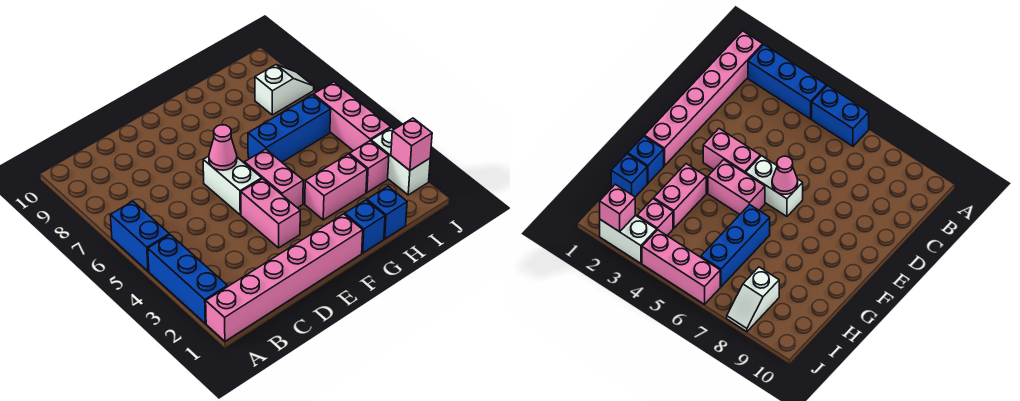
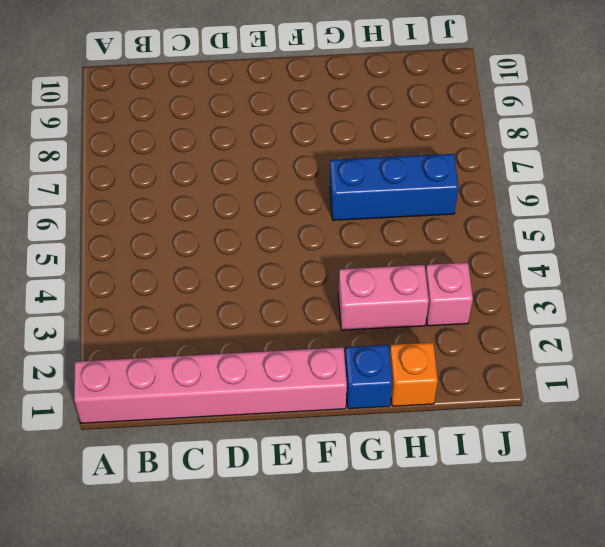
orange brick H1 level 1 -> blue brick H1 level 1
none -> blue brick A2:A4 level 1
none -> blue brick A5:A6 level 1
none -> pink brick E3:E4 level 1

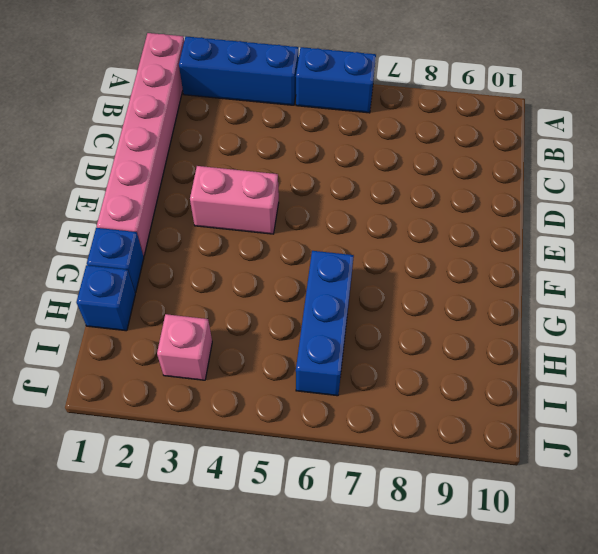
none -> white brick E5:E6 level 1
none -> pink brick F4:F5 level 1
none -> pink brick G3:H3 level 1

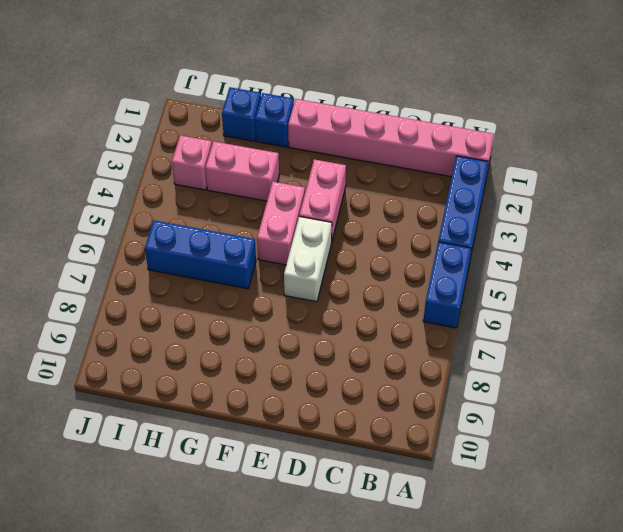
none -> white slope I8:J8 level 1 top I
none -> white brick J2:J3 level 1
none -> pink brick J4:J6 level 1

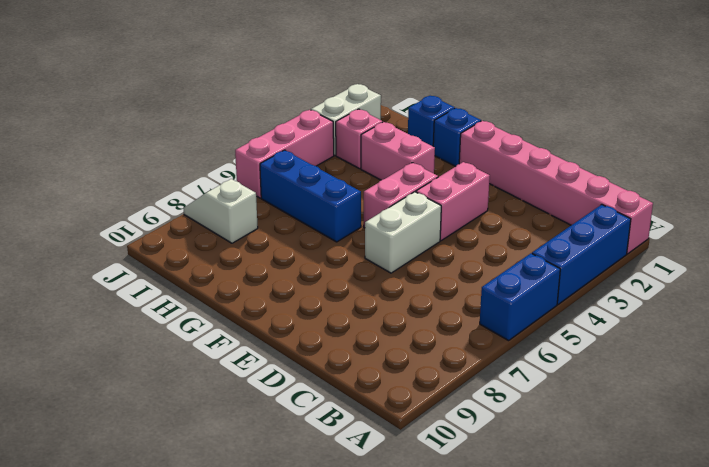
none -> pink cone E6 level 2
none -> pink brick J2 level 2

